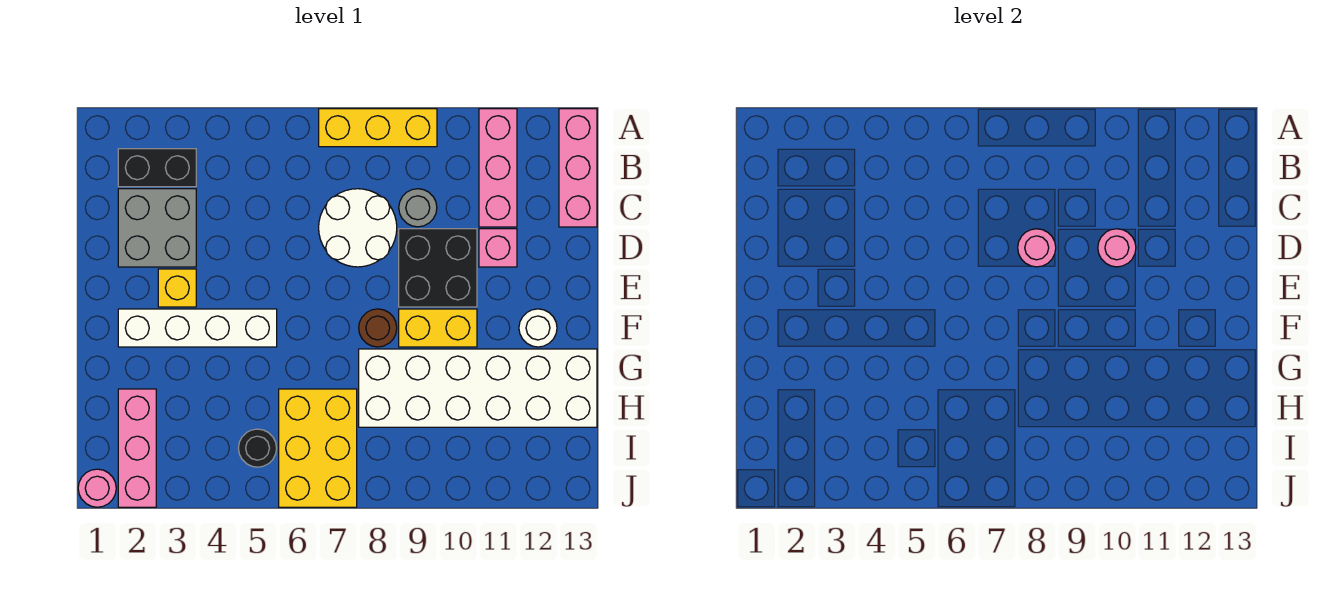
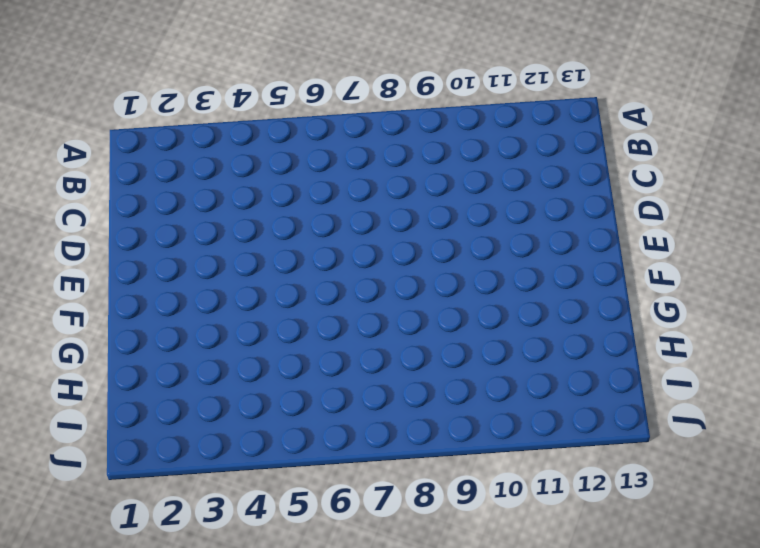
none -> yellow brick A7:A9 level 1
none -> pink brick A11:C11 level 1
none -> pink brick A13:C13 level 1

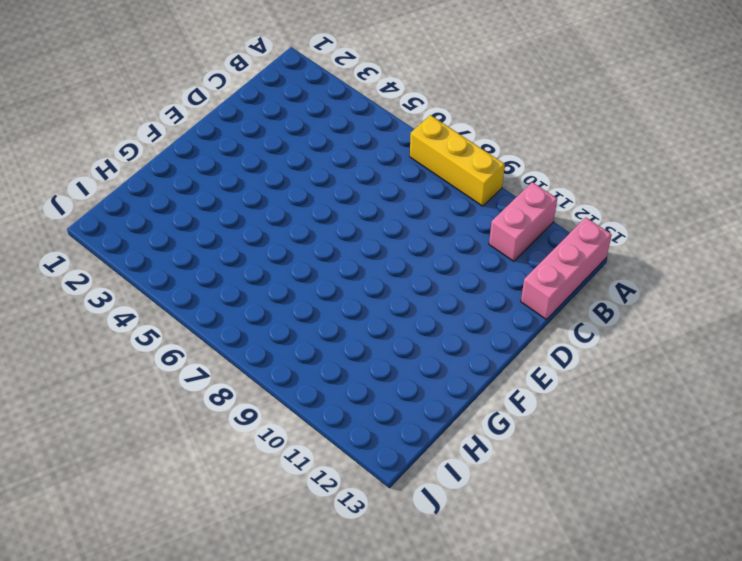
pink brick A11:B11 level 1 -> pink brick A11:C11 level 1
none -> black brick B2:B3 level 1
none -> grey brick C2:D3 level 1
none -> white round brick C7:D8 level 1

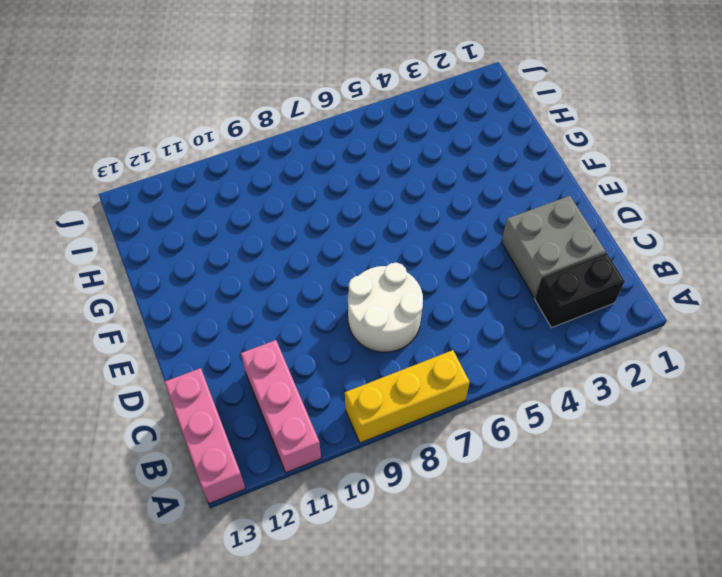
none -> grey round brick C9 level 1
none -> black brick D9:E10 level 1
none -> pink brick D11 level 1

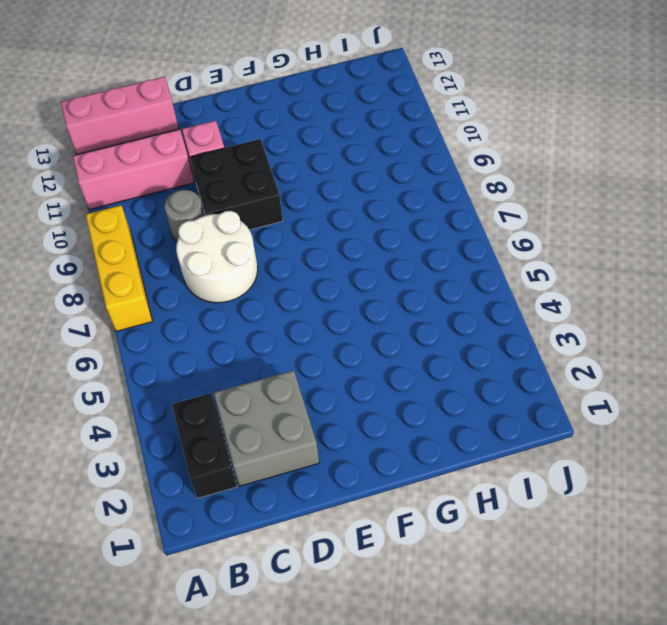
none -> yellow brick E3 level 1
none -> white brick F2:F5 level 1
none -> brown round brick F8 level 1

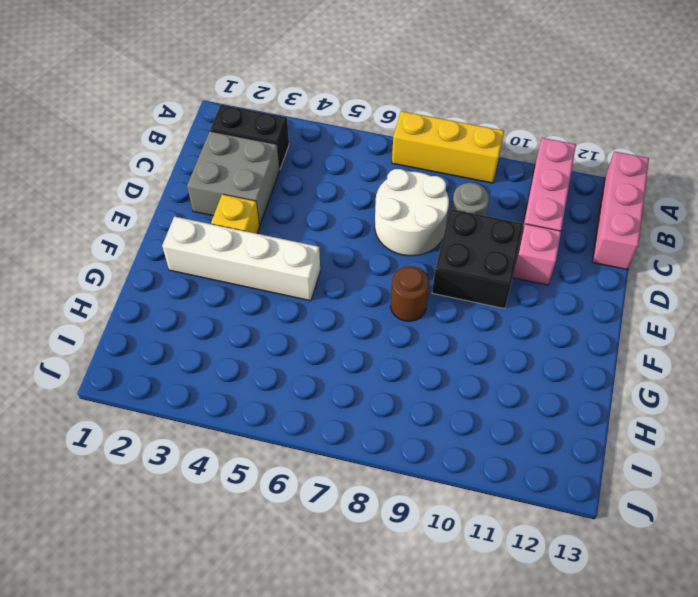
none -> yellow brick F9:F10 level 1
none -> white round brick F12 level 1
none -> white brick G8:H13 level 1

